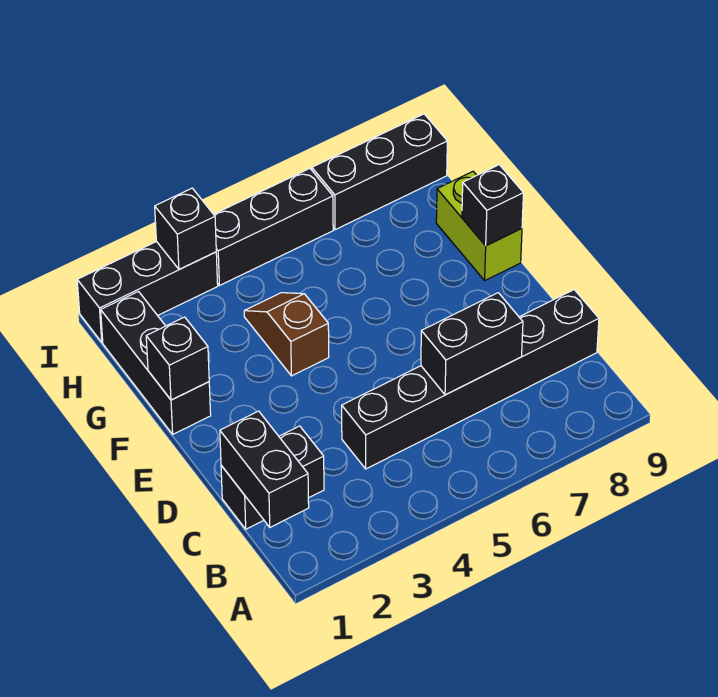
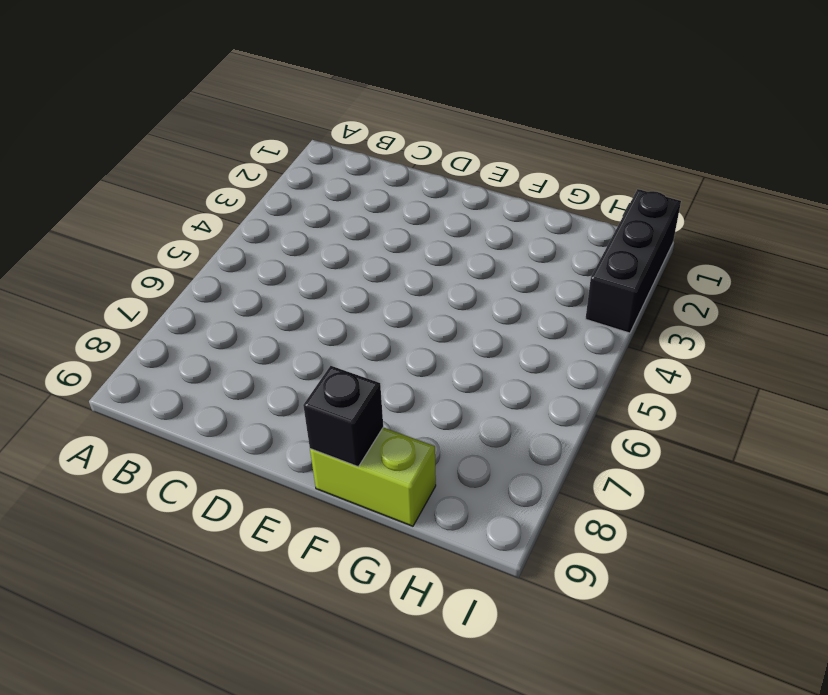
none -> black brick C1:C2 level 1
none -> black brick C4:C9 level 1
none -> black brick F1:H1 level 1

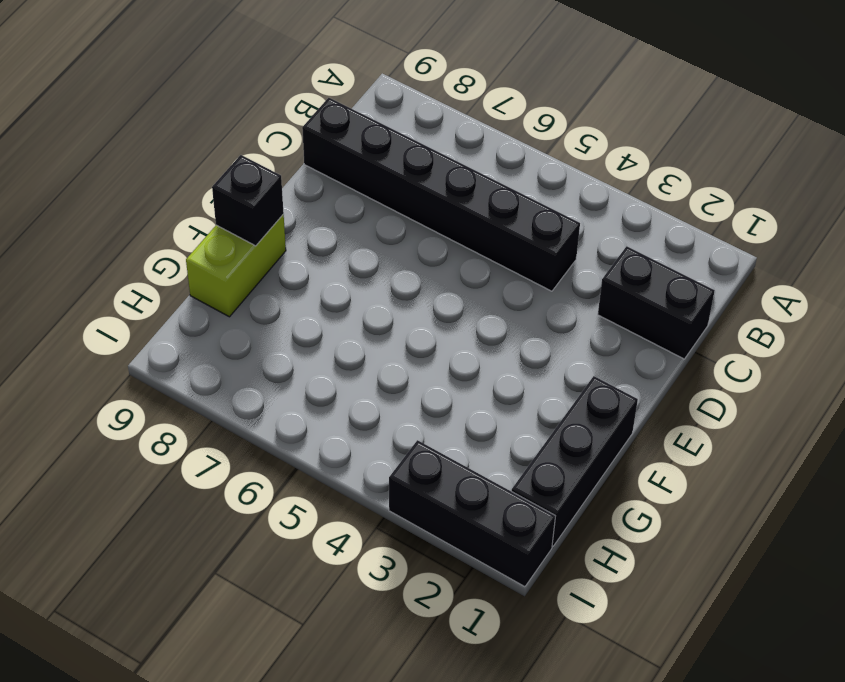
none -> brown slope F4:G4 level 1 top F
none -> black brick I4:I6 level 1
none -> black brick I7:I9 level 1

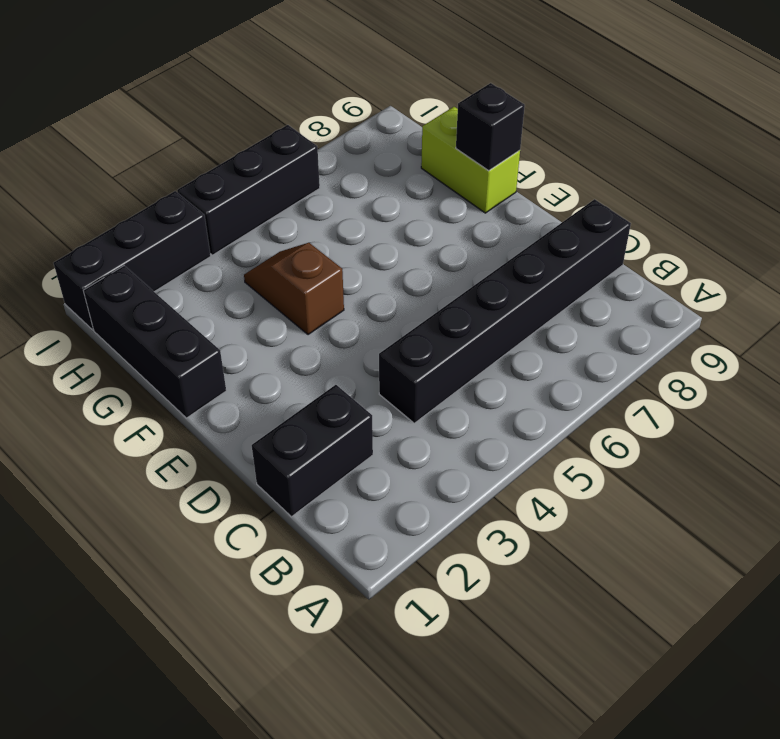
none -> black brick I7:I9 level 1
none -> black brick B1:C1 level 2
none -> black brick C6:C7 level 2

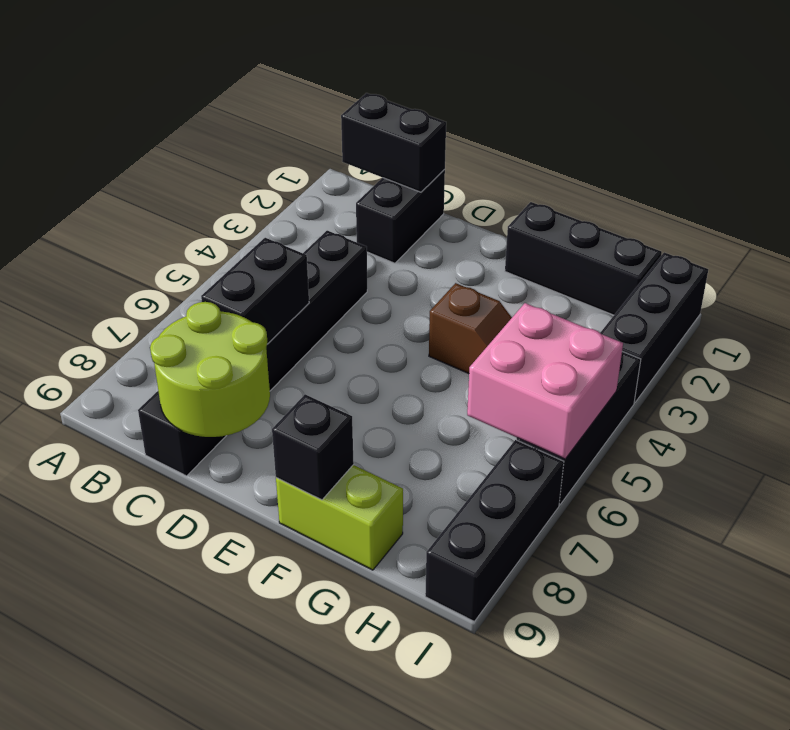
lime round brick C8:D9 level 2 -> none
pink brick H5:I6 level 2 -> none
none -> black brick F1 level 2
none -> black brick I3 level 2

